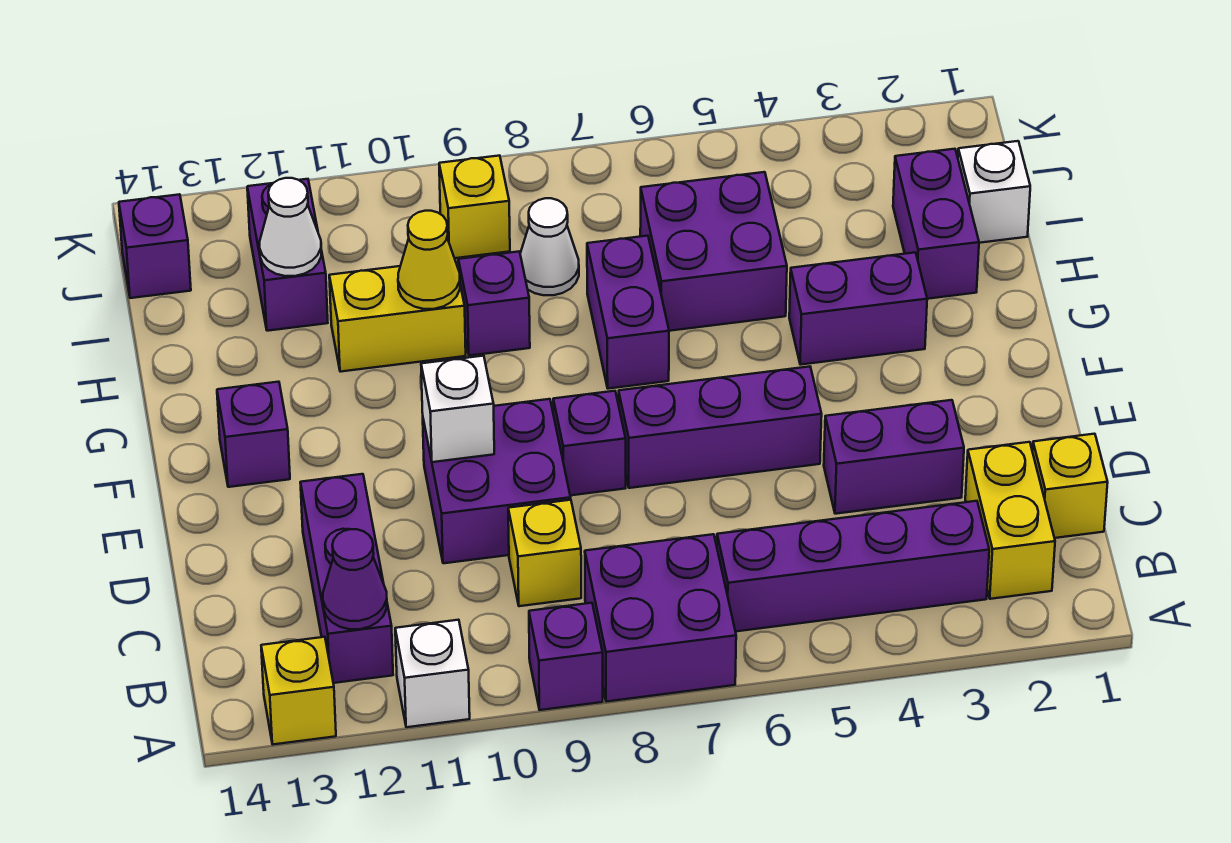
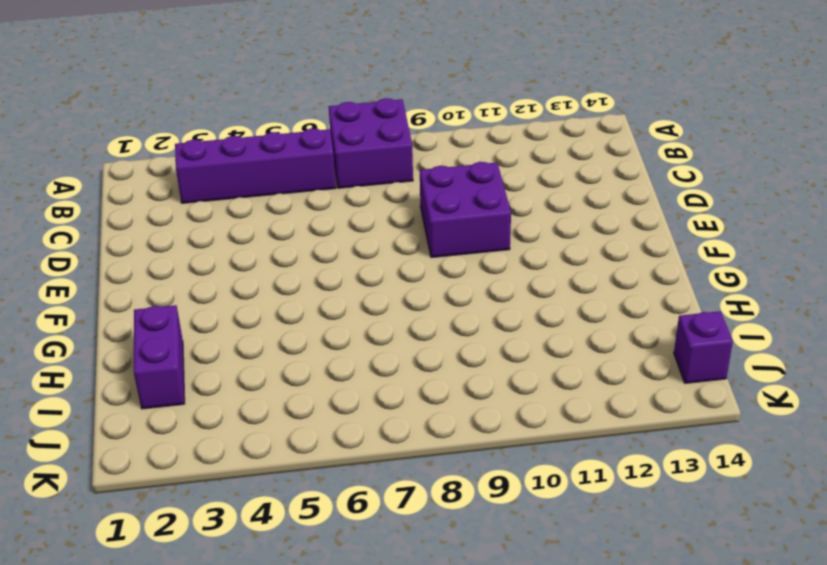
none -> purple brick A9 level 1
none -> white brick A11 level 1
none -> yellow brick A13 level 1

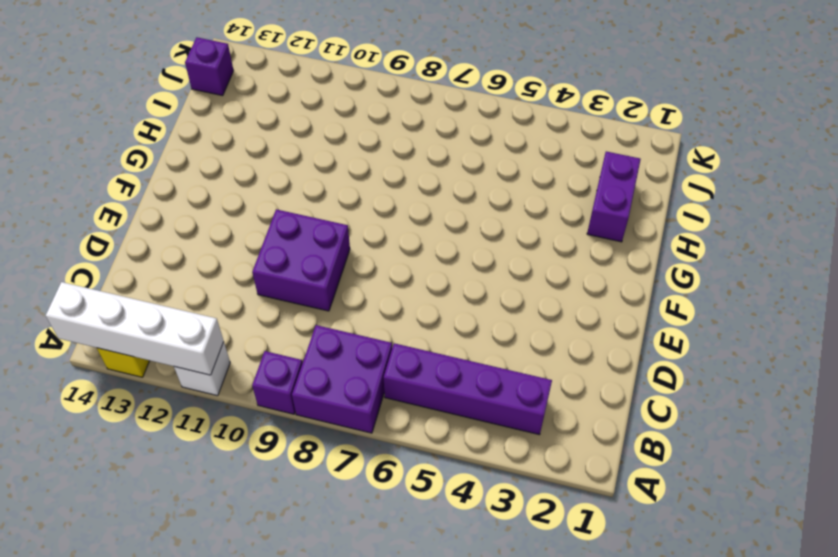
white brick A11:A14 level 2 -> none
none -> yellow brick B2:C2 level 1
none -> purple brick B12:D12 level 1
none -> yellow brick C1 level 1

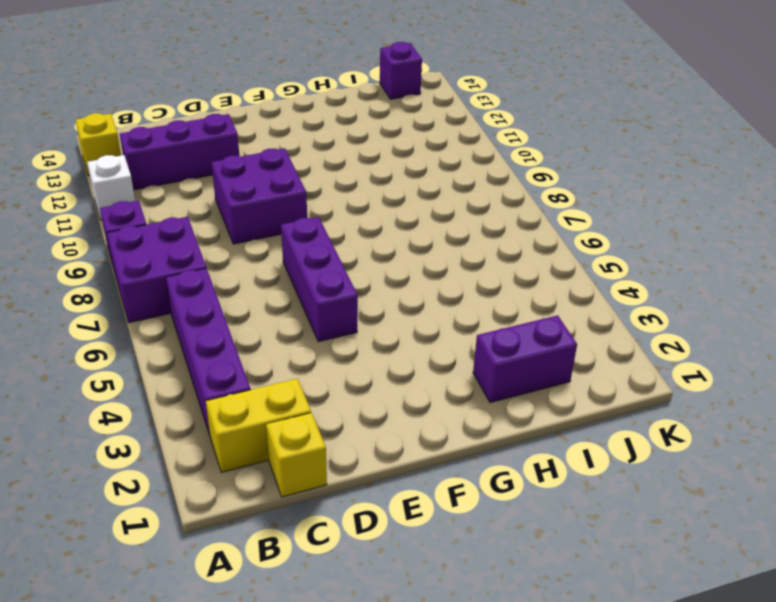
none -> yellow brick C9 level 1
none -> purple brick D3:D4 level 1
none -> purple brick E8 level 1

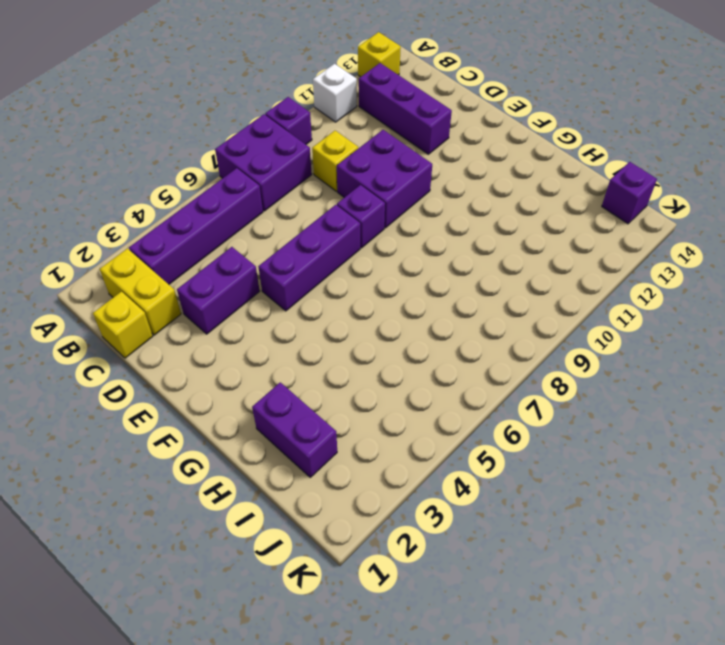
none -> purple brick F13 level 1
none -> purple brick G3:G4 level 1
none -> purple brick G7:H7 level 1

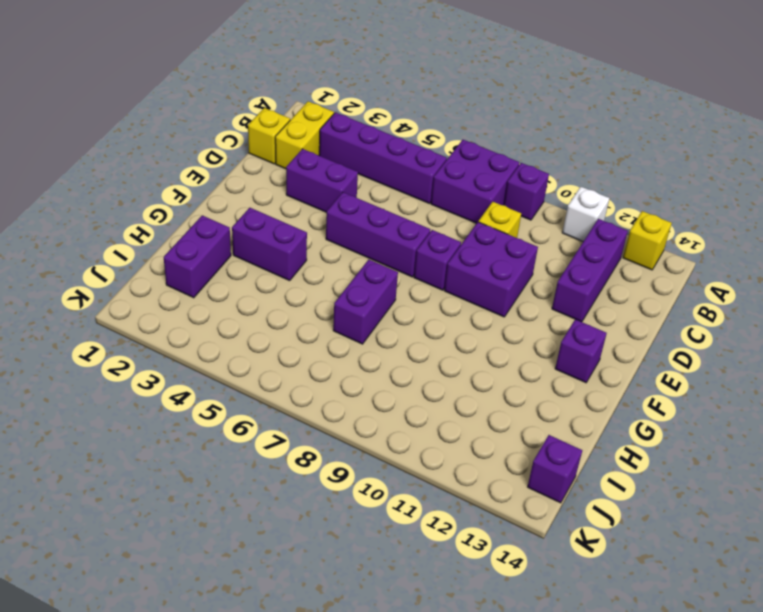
none -> purple brick H5:I6 level 1
none -> purple brick H9 level 1
none -> yellow brick H10:H11 level 1

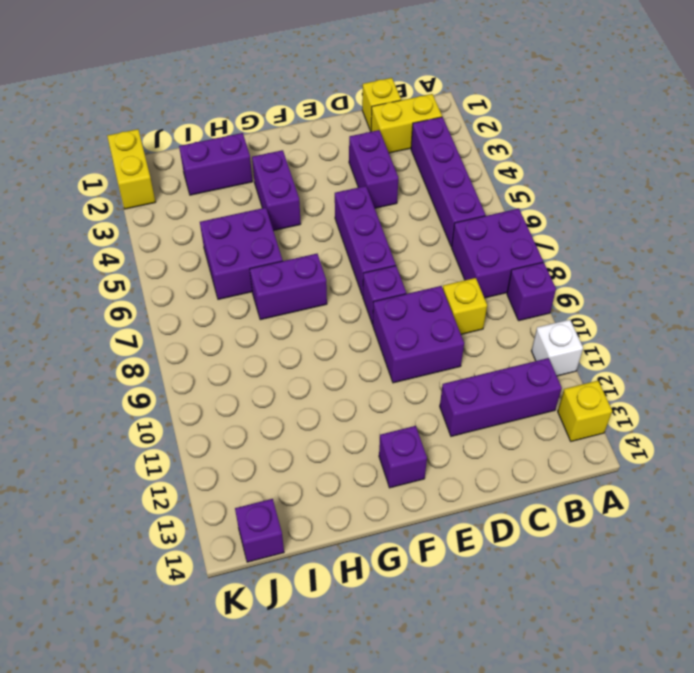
yellow brick K1:K2 level 1 -> yellow brick H10:H11 level 1
none -> purple brick H9 level 1
none -> white brick I1 level 1
none -> white cone I8 level 1

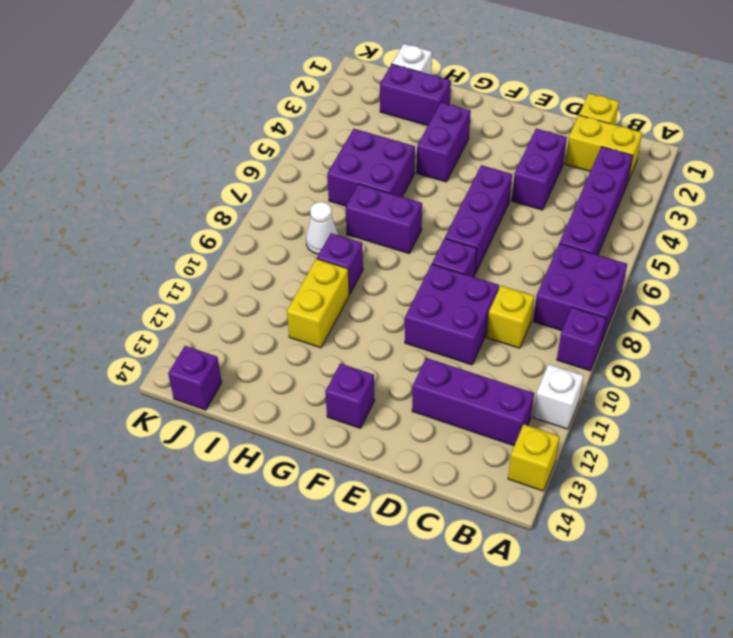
none -> purple brick I12:J12 level 1
none -> yellow brick J9 level 1
none -> purple cone B12 level 2

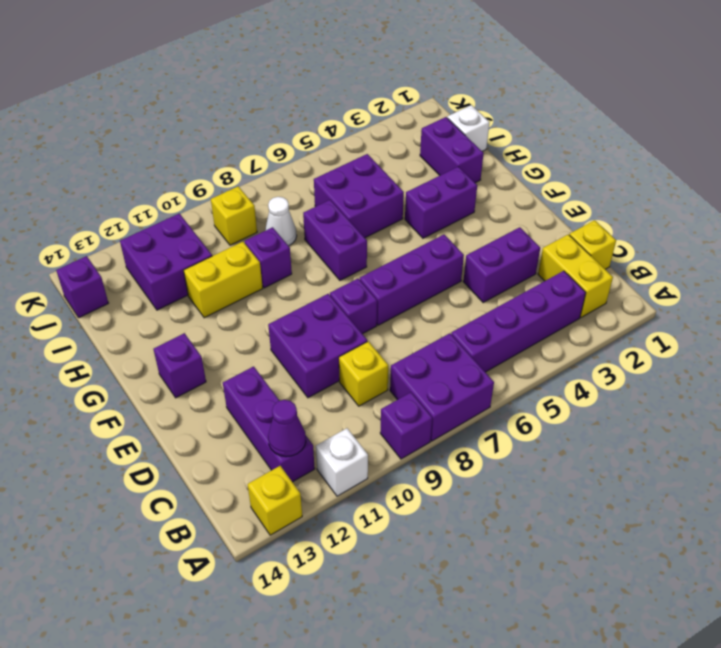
purple brick I11:J12 level 1 -> purple brick I12:J12 level 1
none -> white brick E10 level 2
none -> yellow cone H10 level 2
none -> white cone I12 level 2

